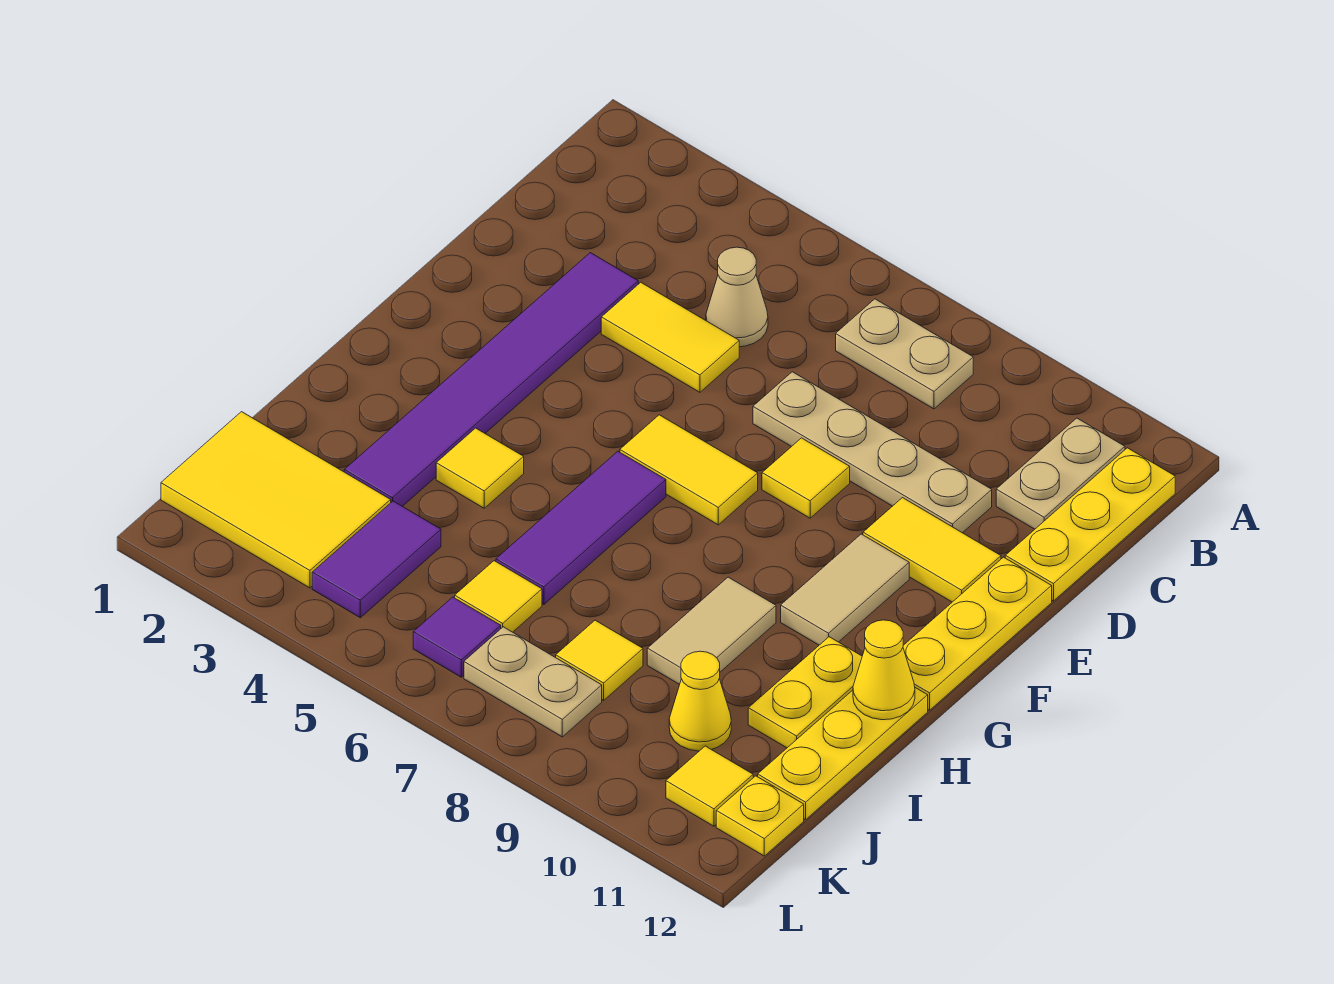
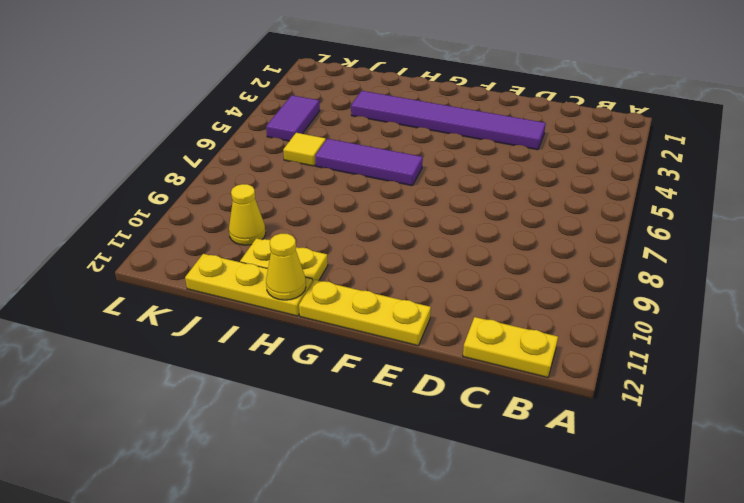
yellow plate B12:C12 level 1 -> yellow plate B12:D12 level 1
purple tile K4:K5 level 1 -> purple tile J4:K4 level 1
none -> tan plate B7:B8 level 1
none -> tan plate B11:C11 level 1
none -> tan cone C5 level 1

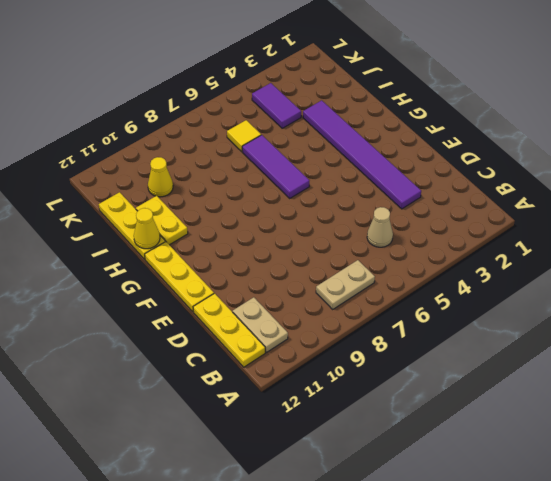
none -> yellow tile D4:D5 level 1
none -> tan plate D7:D10 level 1
none -> yellow tile E8 level 1

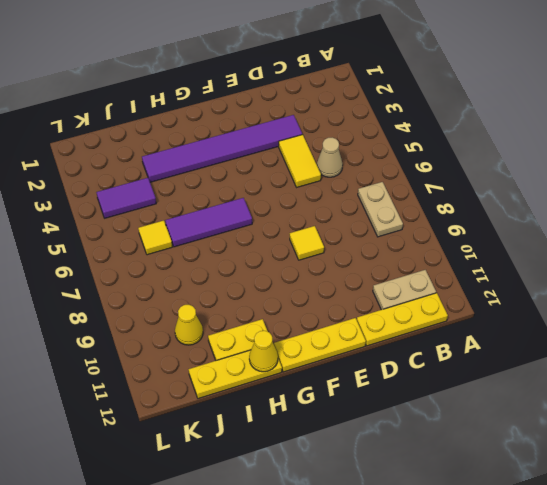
none -> tan plate D7:D10 level 1
none -> yellow tile E10:E11 level 1
none -> yellow tile F6:F7 level 1

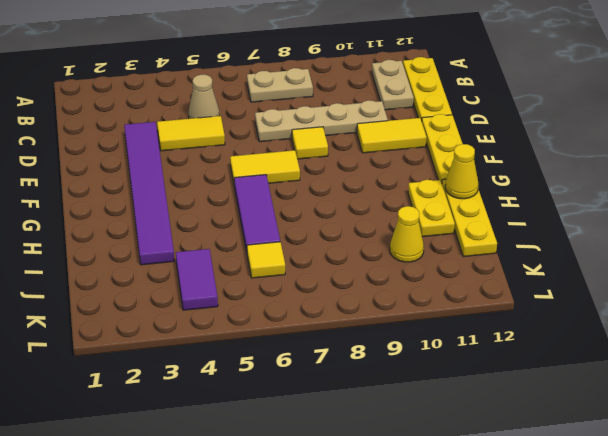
none -> tan tile F10:G10 level 1
none -> yellow tile H4 level 1
none -> tan tile H9:I9 level 1

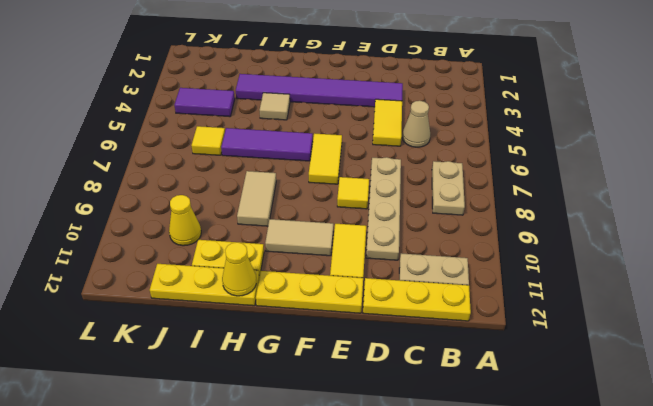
tan tile H4 level 1 -> yellow tile H4 level 1
tan tile H8:H9 level 1 -> tan tile H9:I9 level 1
none -> yellow tile J1:K3 level 1
none -> yellow tile J8 level 1
none -> purple tile K6 level 1

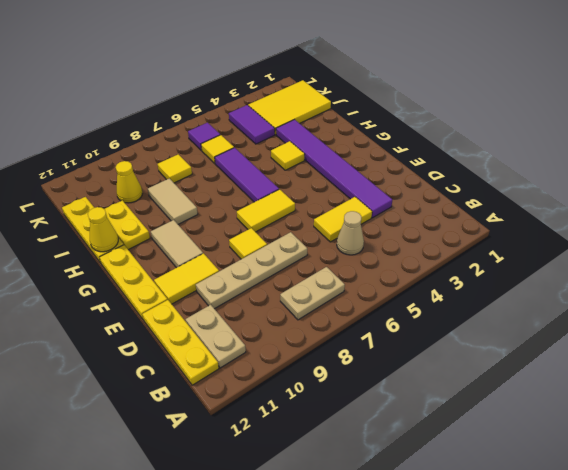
none -> tan plate K7:K8 level 1
none -> yellow tile K11 level 1
none -> yellow plate K12 level 1

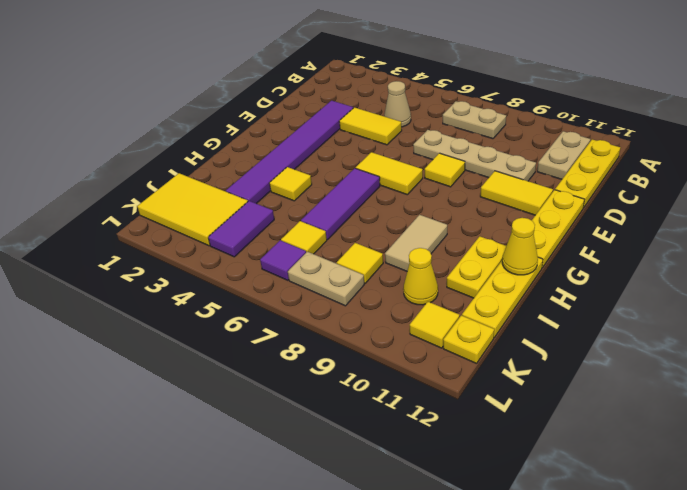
none -> tan tile F10:G10 level 1

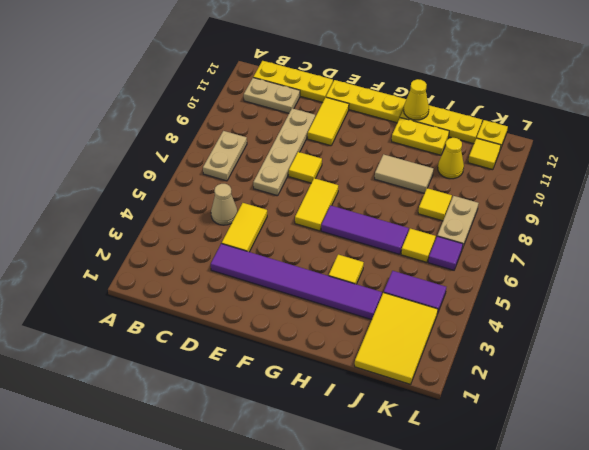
none -> tan tile F10:G10 level 1

